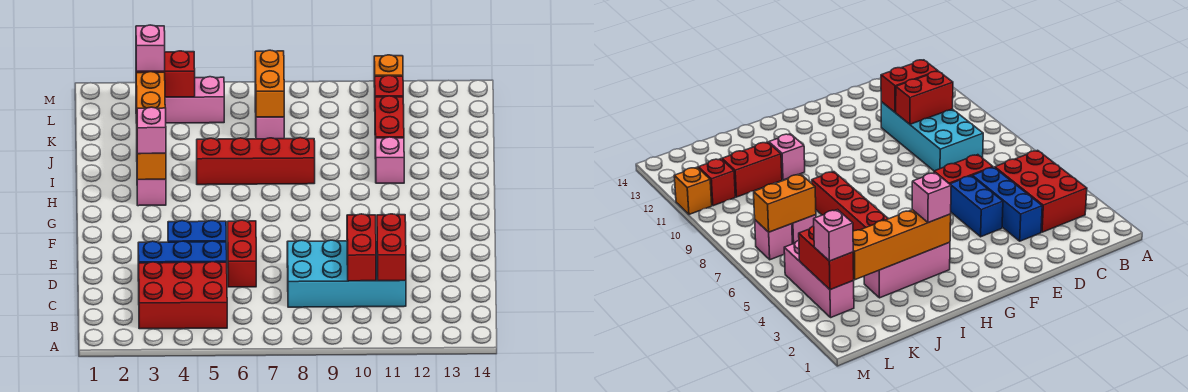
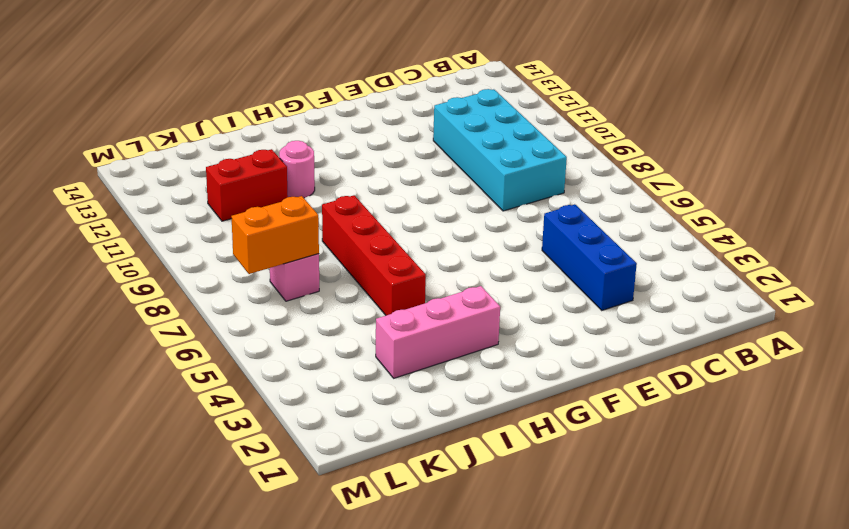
pink round brick I11 level 1 -> pink brick I11 level 1
none -> red brick B3:C5 level 1
none -> red brick D6:E6 level 1
none -> blue brick E4:E5 level 1

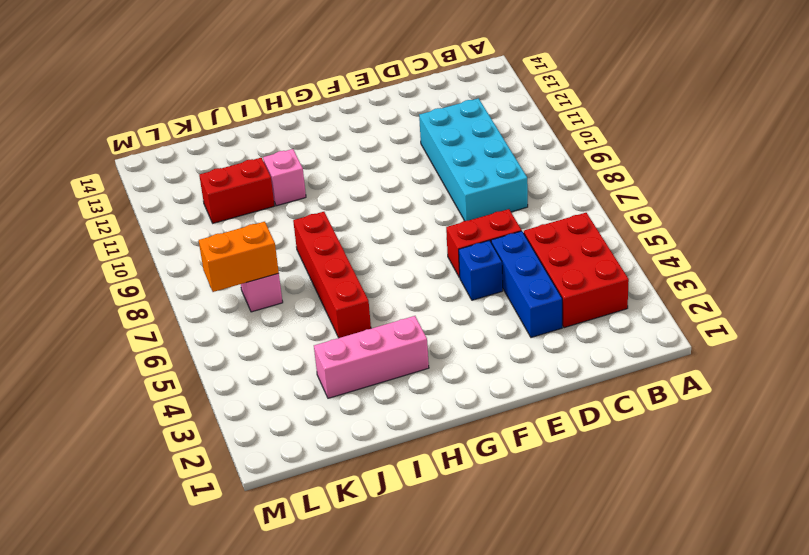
blue brick E5 level 1 -> blue brick E4:E5 level 1
none -> pink brick L3:L5 level 1
none -> pink brick L7 level 1
none -> red brick L11 level 1

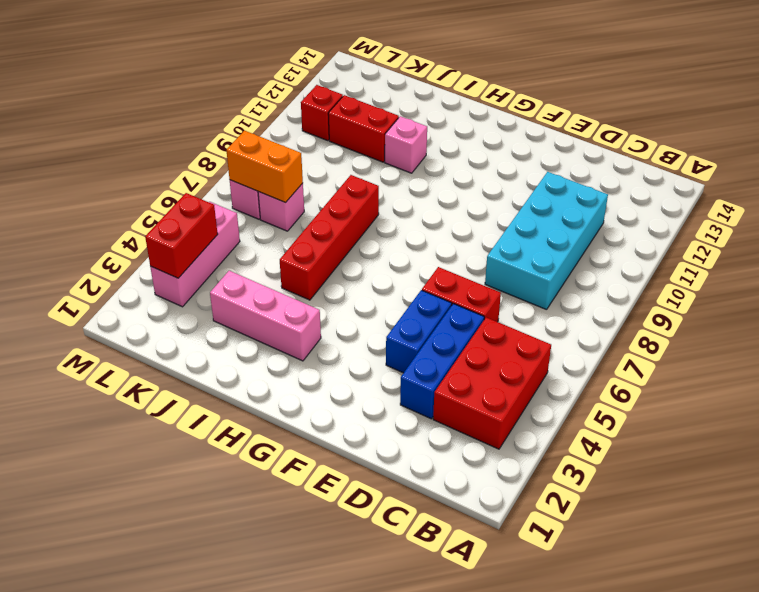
none -> orange brick M11 level 1
none -> red brick C10:D10 level 2
none -> red brick C11:D11 level 2

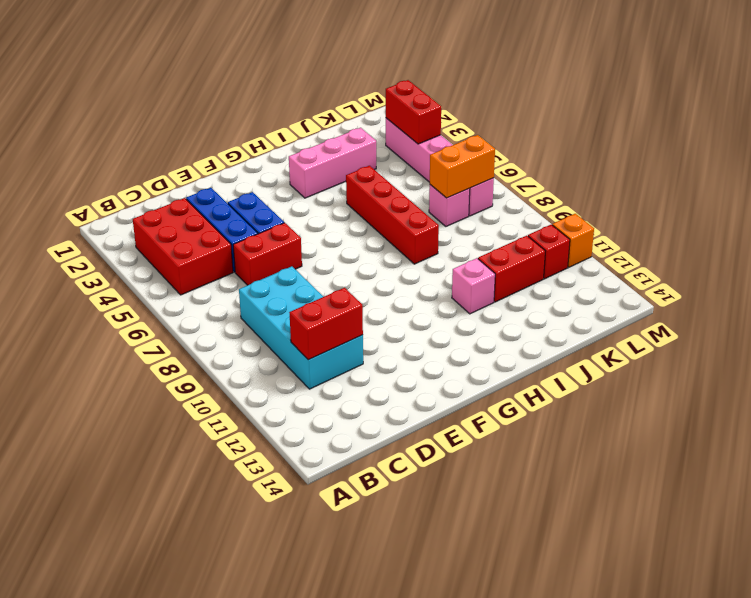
none -> red brick C10:D10 level 2
none -> orange brick H3:K3 level 2
none -> pink brick H3 level 3

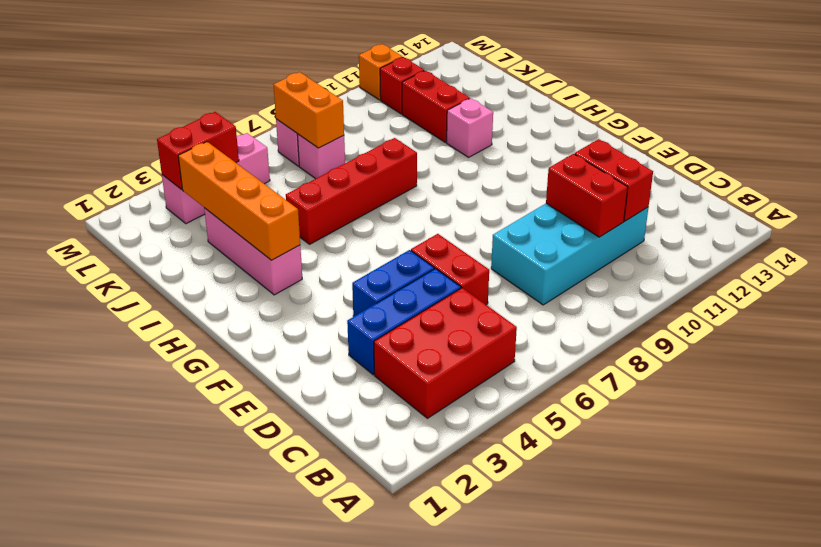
none -> pink brick H3 level 3
none -> pink brick L3 level 3

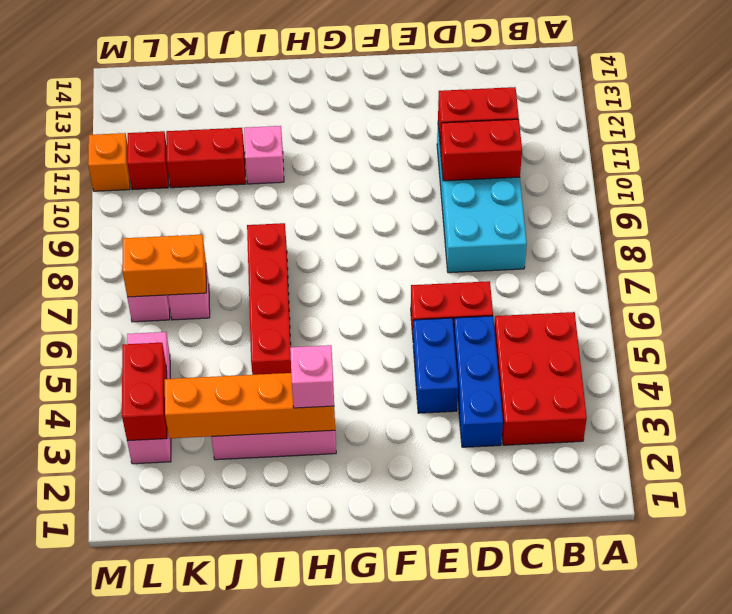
none -> pink brick L3 level 3

